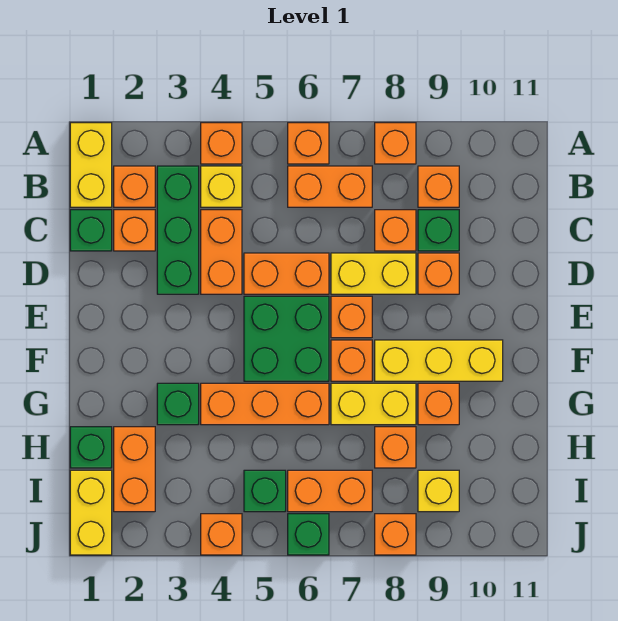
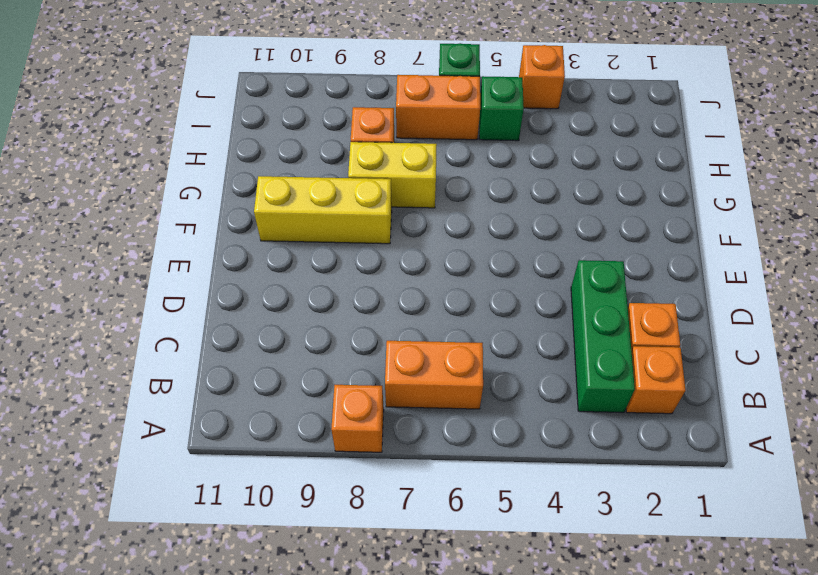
none -> yellow brick A1:B1 level 1
none -> orange brick A4 level 1
none -> orange brick A6 level 1
none -> yellow brick B4 level 1

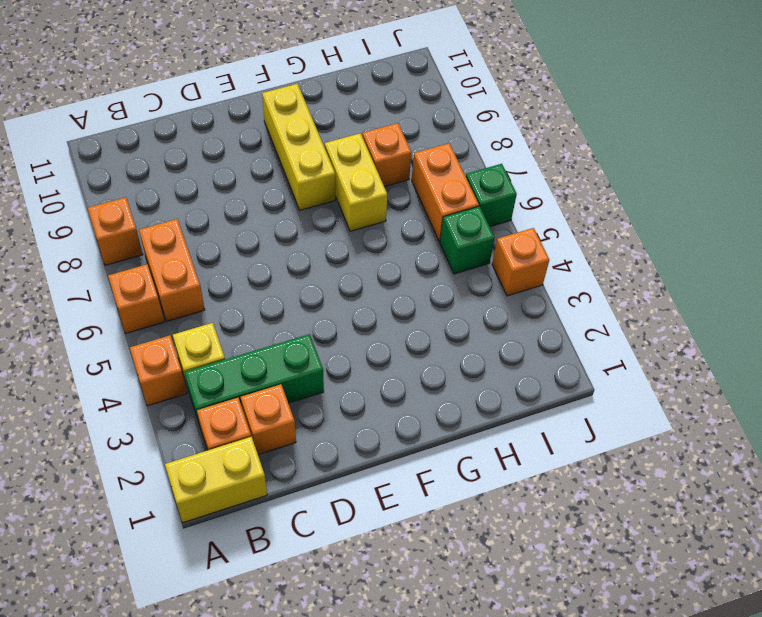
none -> orange brick B9 level 1
none -> green brick C1 level 1
none -> orange brick C4:D4 level 1
none -> orange brick C8 level 1

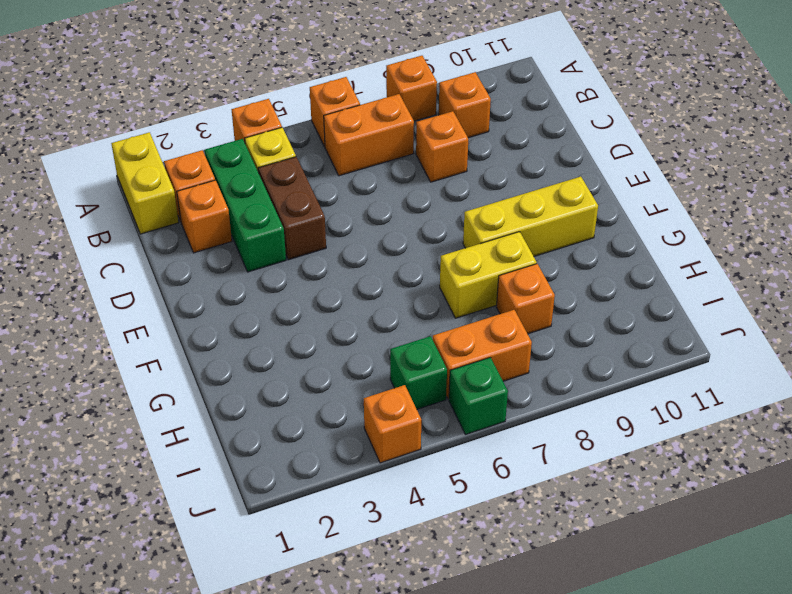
brown brick C4:D4 level 1 -> orange brick C4:D4 level 1
none -> green brick C1 level 1
none -> green brick C9 level 1
none -> orange brick D5:D6 level 1
none -> yellow brick D7:D8 level 1

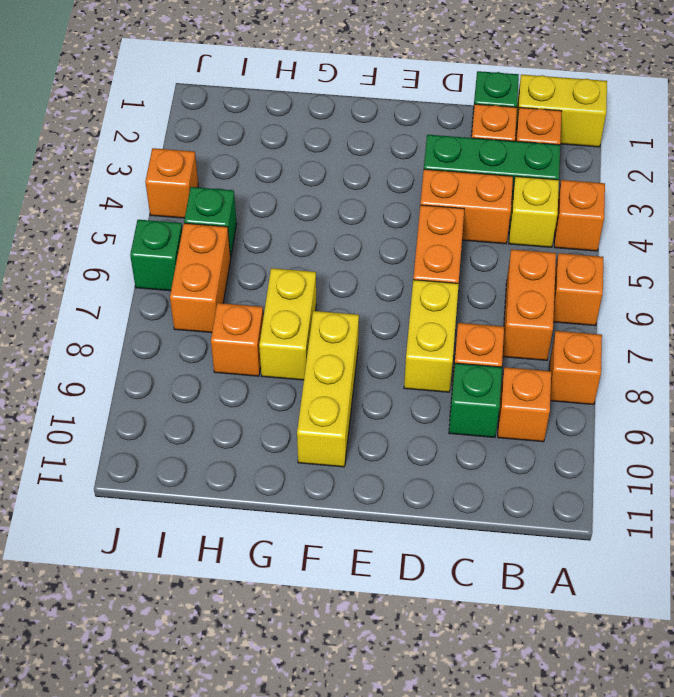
none -> orange brick D9 level 1
none -> green brick E5:F6 level 1
none -> orange brick E7 level 1
none -> orange brick F7 level 1

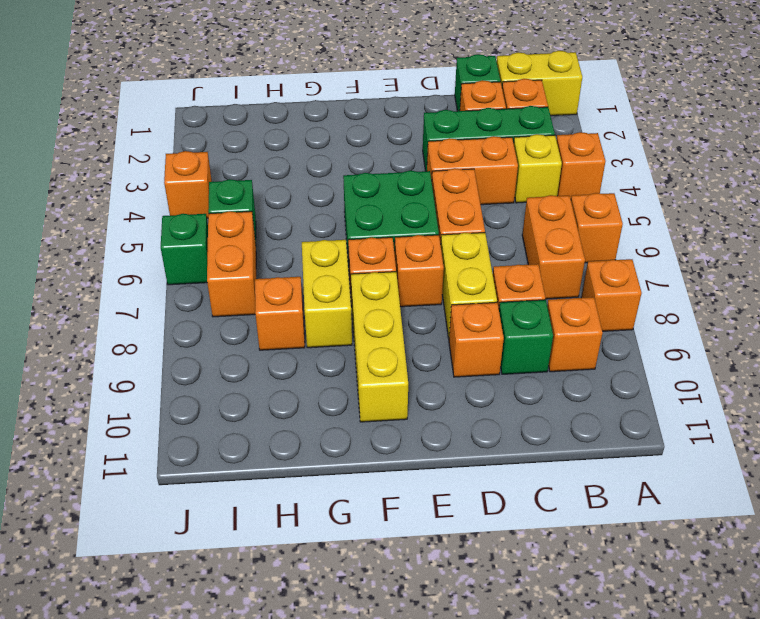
none -> green brick G3 level 1
none -> orange brick G4:G6 level 1
none -> orange brick G9 level 1
none -> green brick H1 level 1

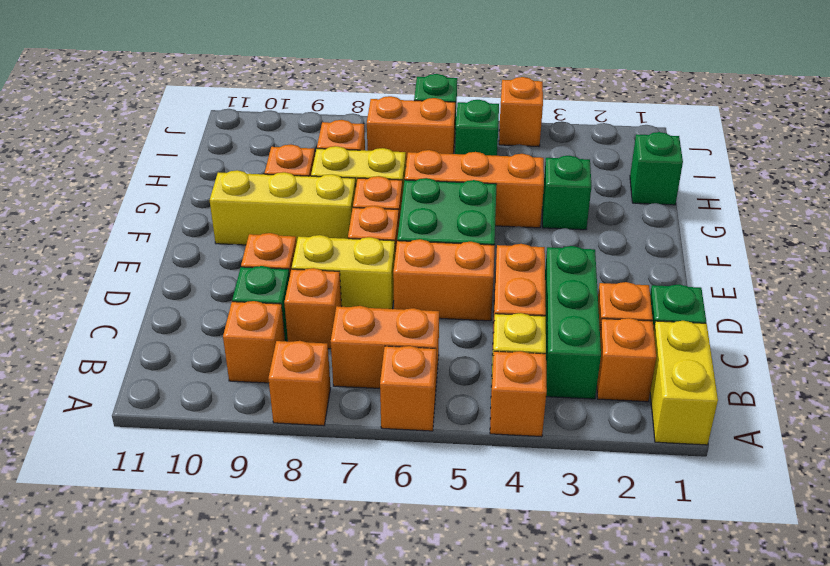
none -> orange brick H2:I2 level 1
none -> yellow brick I1:J1 level 1
none -> yellow brick I9 level 1
none -> orange brick J8 level 1

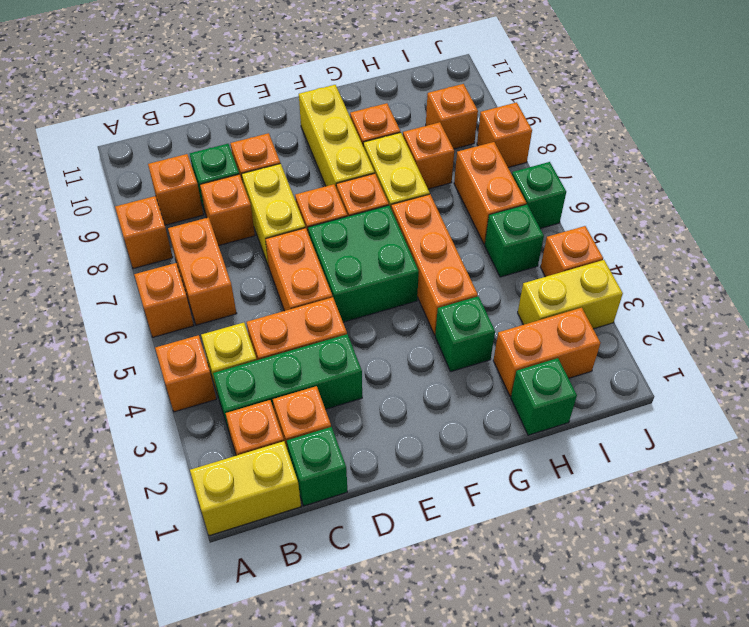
yellow brick I3:J3 level 1 -> yellow brick I1:J1 level 1
orange brick I9 level 1 -> yellow brick I9 level 1

